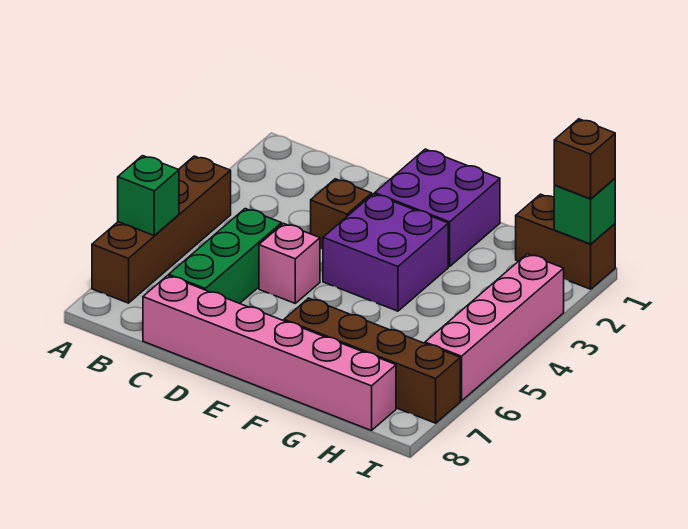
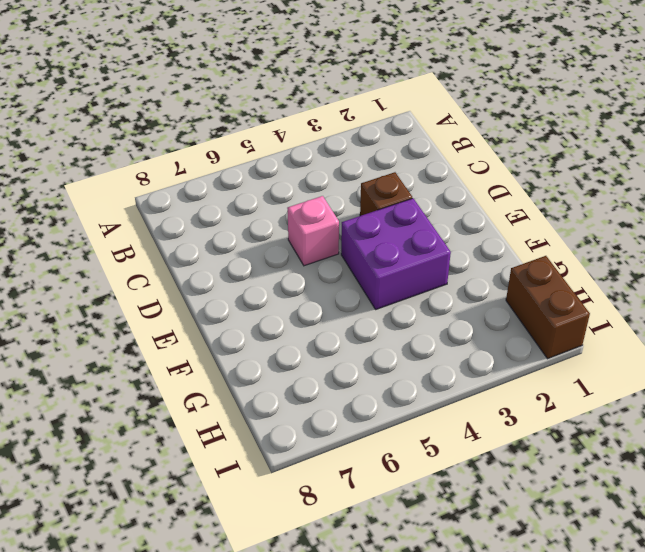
none -> brown brick A4:A7 level 1
none -> green brick C5:C7 level 1
none -> pink brick C8:H8 level 1

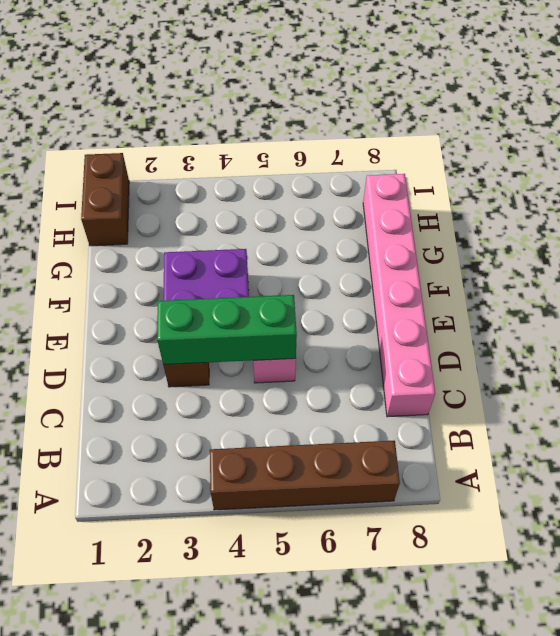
green brick D3:D5 level 2 -> green brick C5:C7 level 1
none -> purple brick E1:F2 level 1
none -> brown brick F7:I7 level 1
none -> pink brick I3:I6 level 1

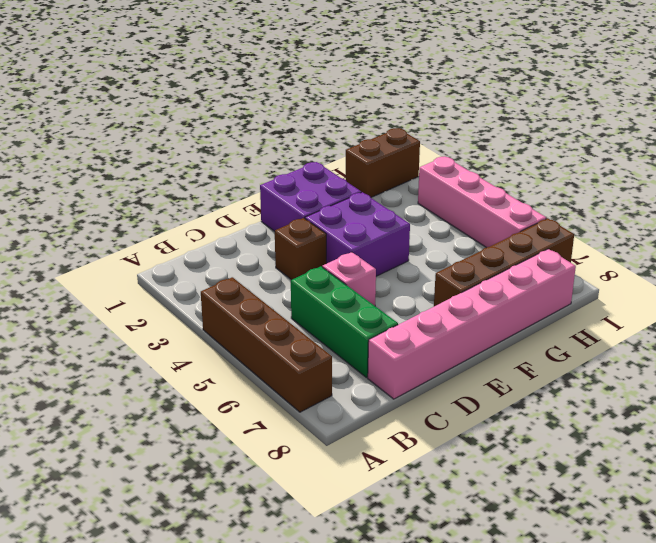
none -> green brick A6 level 2
none -> green brick I1 level 2
none -> brown brick I1 level 3

